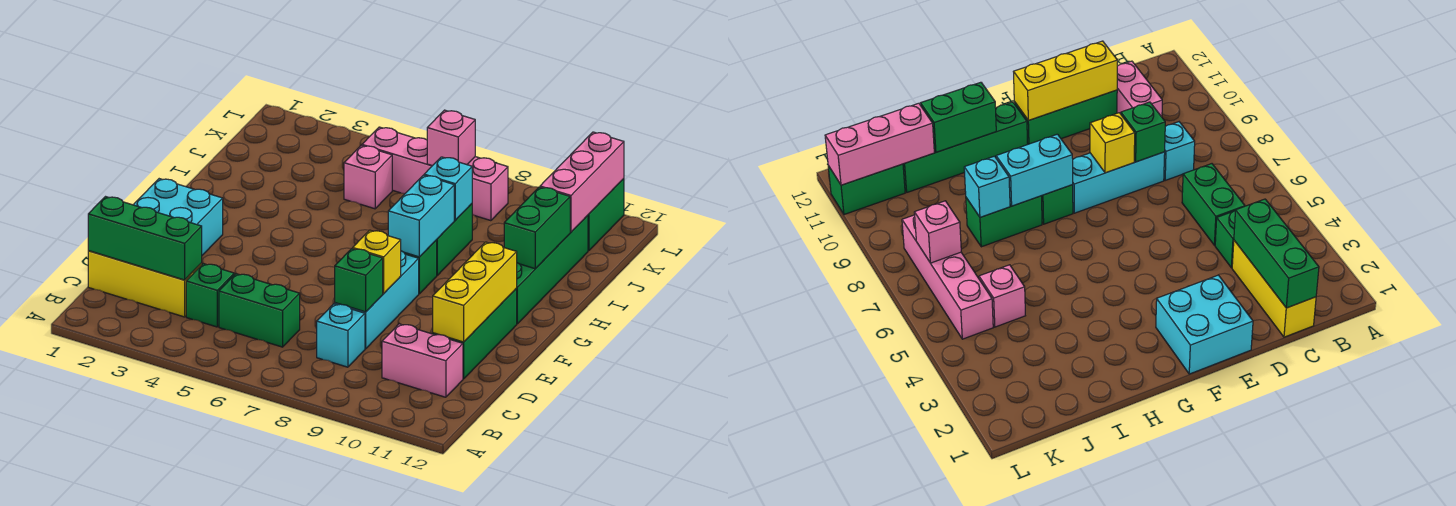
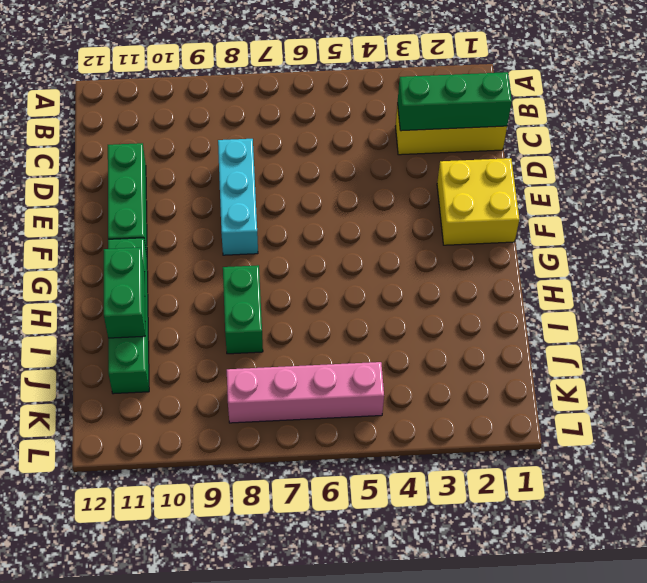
yellow brick E1:F2 level 1 -> cyan brick E1:F2 level 1
none -> green brick C4 level 1
none -> green brick C5:C6 level 1
none -> cyan brick C8 level 1

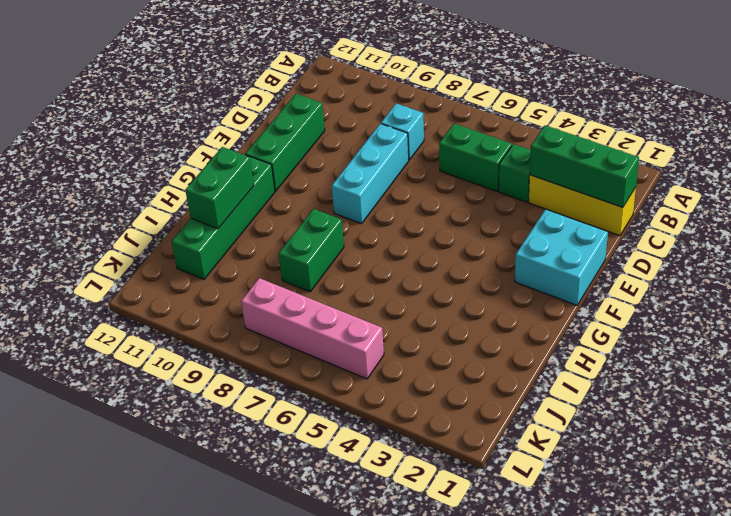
none -> pink brick C10:C11 level 1
none -> green brick G8 level 1
none -> pink brick J5 level 1

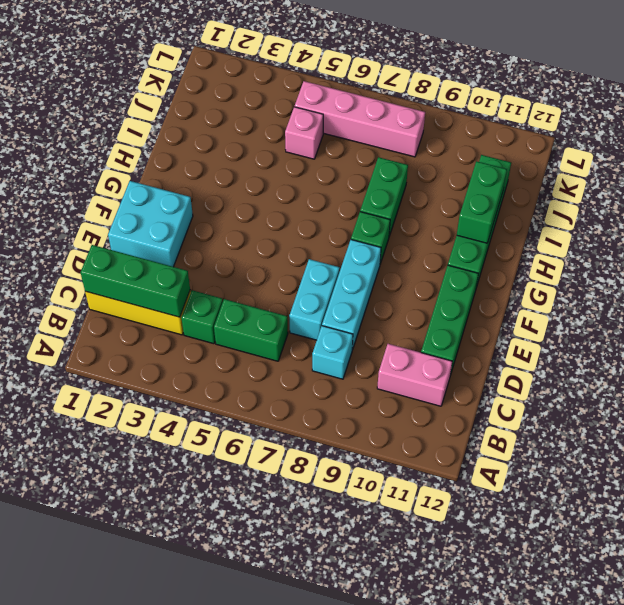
cyan brick D7:E7 level 1 -> cyan brick G8:H8 level 2
none -> green brick K11:L11 level 1
none -> green brick D8 level 2
none -> yellow brick D11:F11 level 2

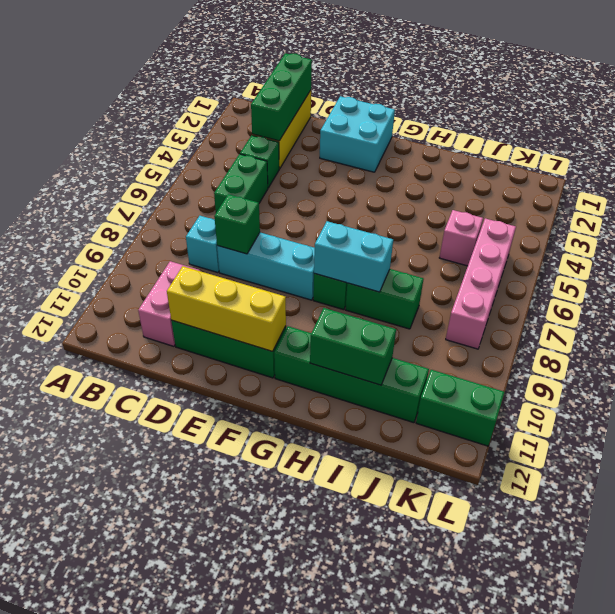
none -> yellow brick E8 level 2
none -> cyan brick I8 level 2
none -> pink brick J11:L11 level 2

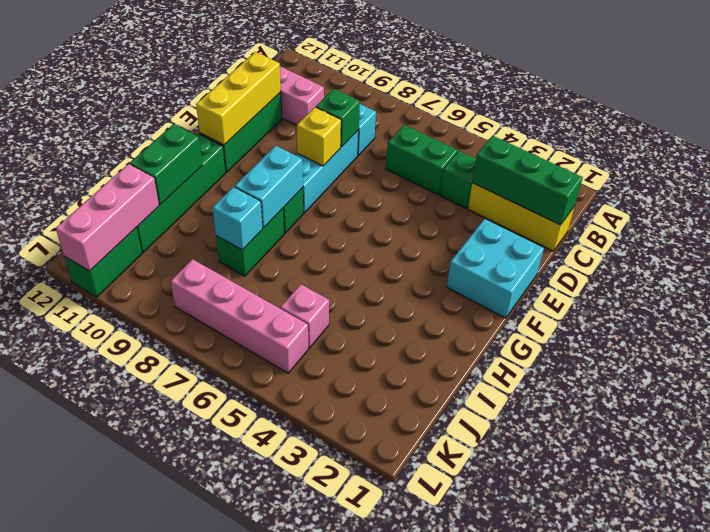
none -> pink brick K7 level 2

